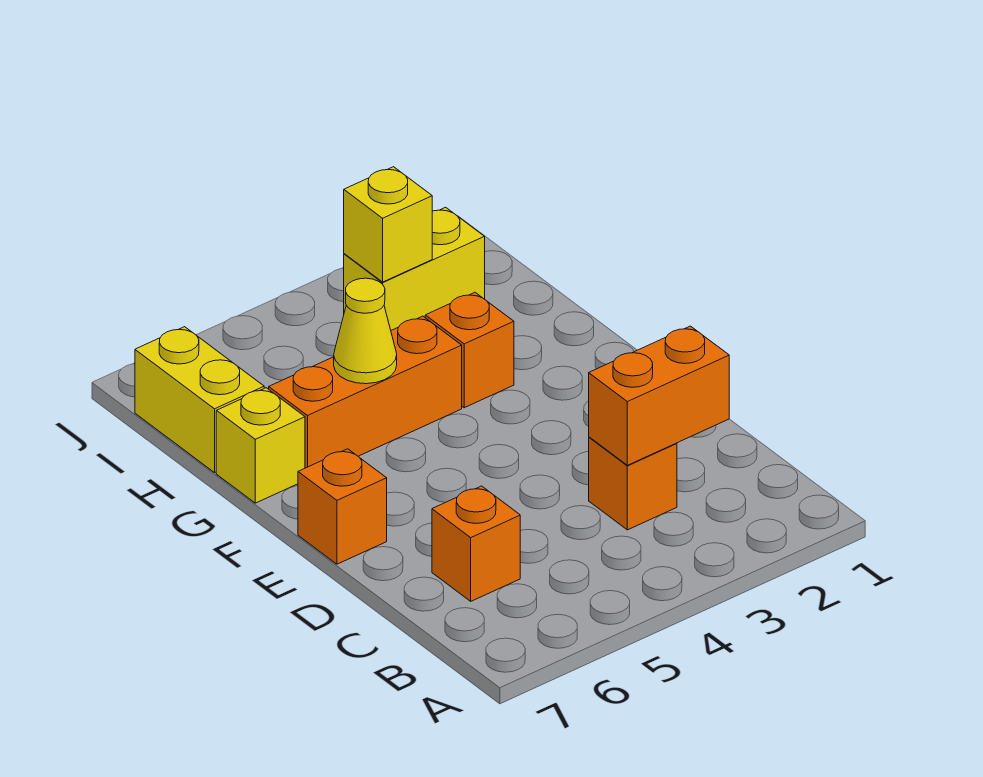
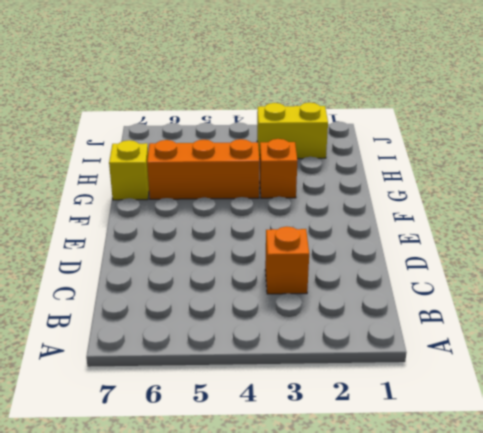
none -> orange brick C6 level 1
none -> orange brick E7 level 1

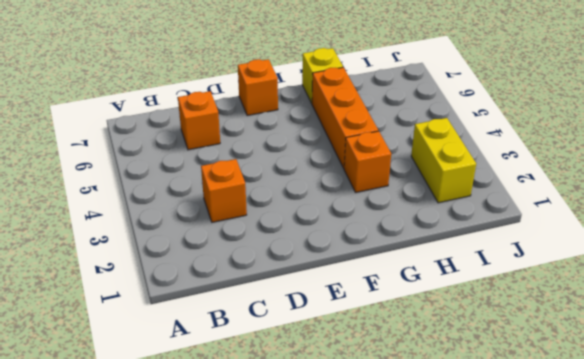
none -> yellow brick H7:I7 level 1
none -> orange brick C2:C3 level 2

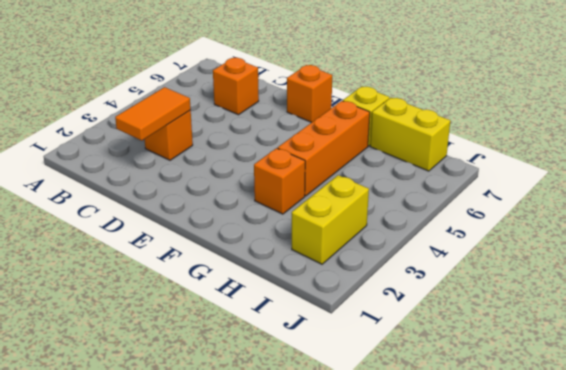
orange tile C2:C3 level 2 -> orange brick C2:C3 level 2
none -> yellow cone G5 level 2
none -> yellow brick I3 level 2

